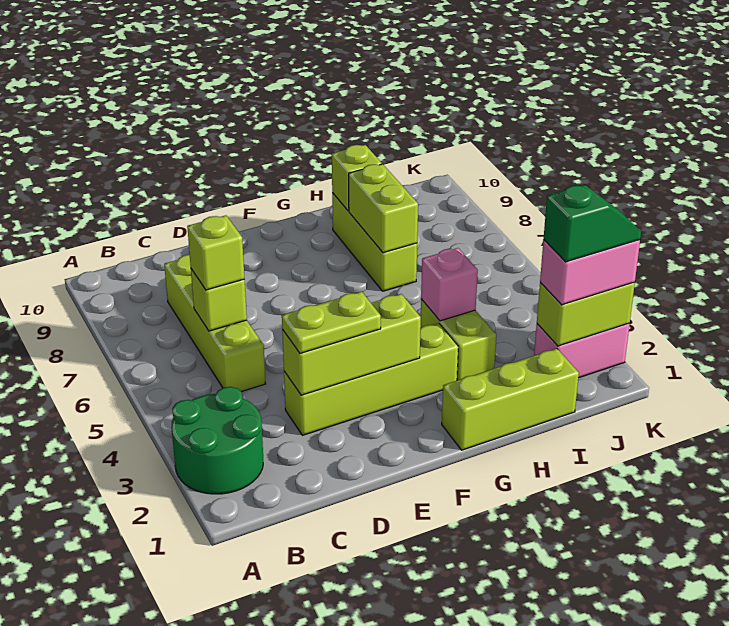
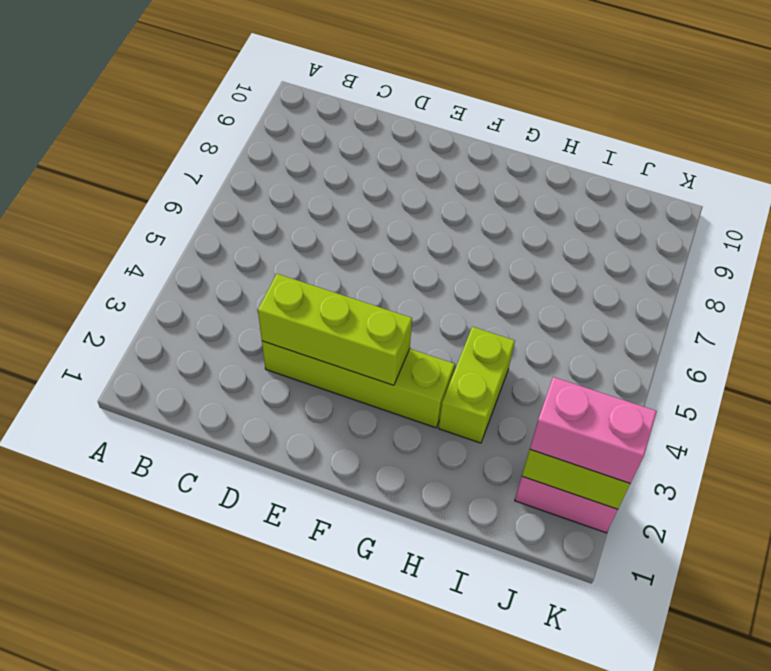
none -> green round brick A2:B3 level 1
none -> lime brick C5:C8 level 1
none -> lime brick G1:I1 level 1

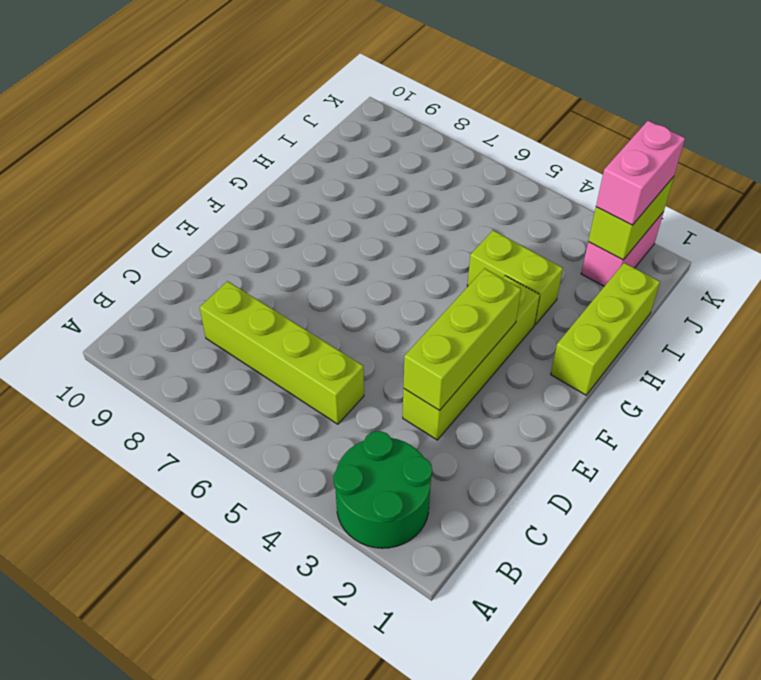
none -> lime brick H7:H9 level 1
none -> lime brick C6 level 2
none -> pink brick H4 level 2

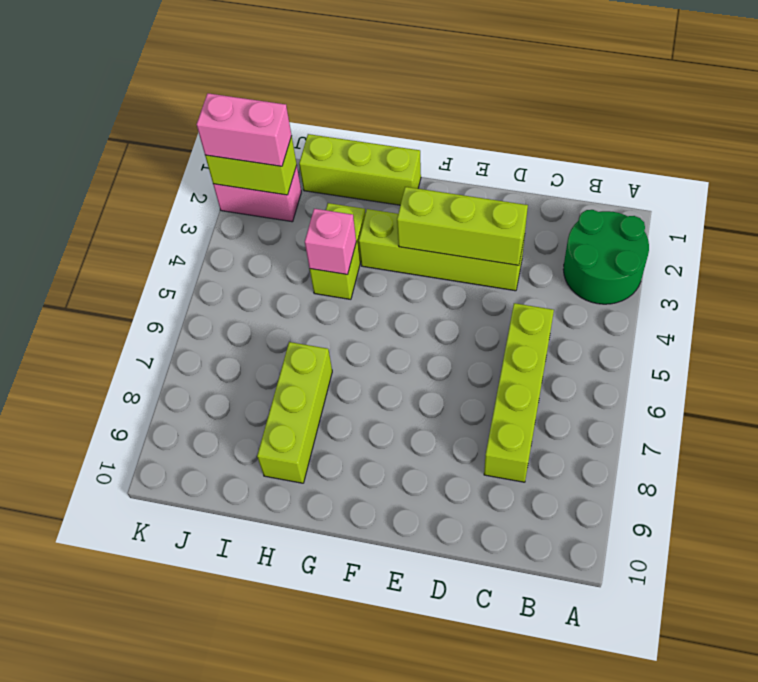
none -> lime brick C6 level 2
none -> lime brick H7:H8 level 2
none -> lime brick H9 level 2

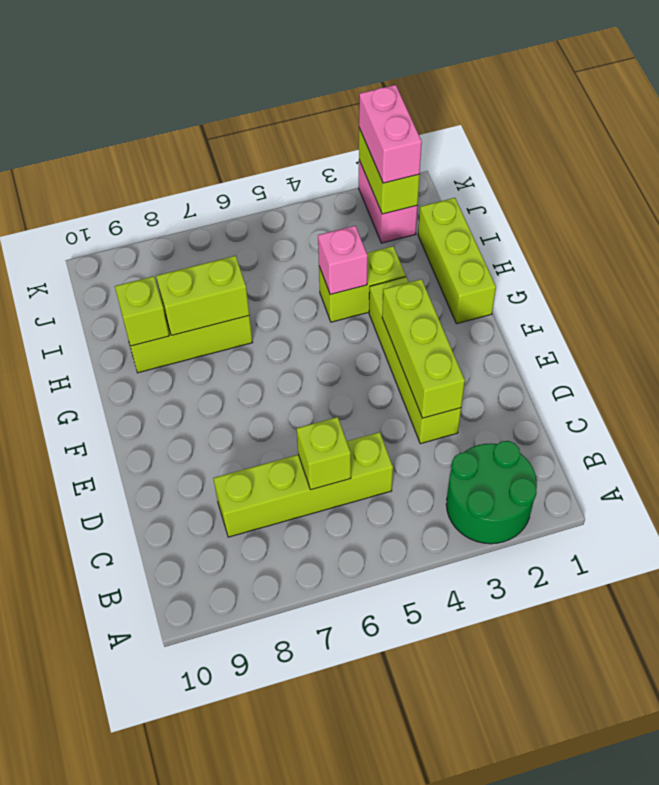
none -> lime brick C6 level 3
none -> lime plate D3:E3 level 3
none -> green slope J2:K2 level 4 top J

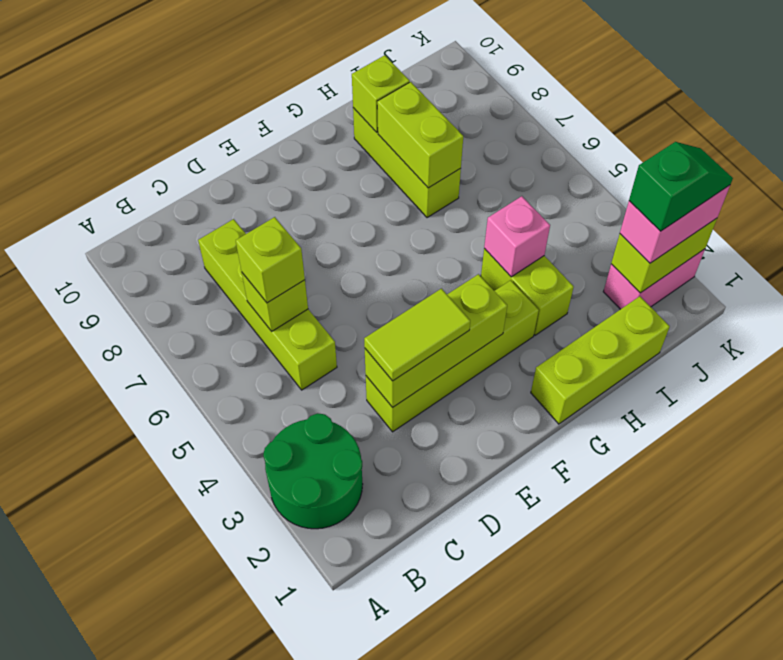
lime tile D3:E3 level 3 -> lime plate D3:E3 level 3

